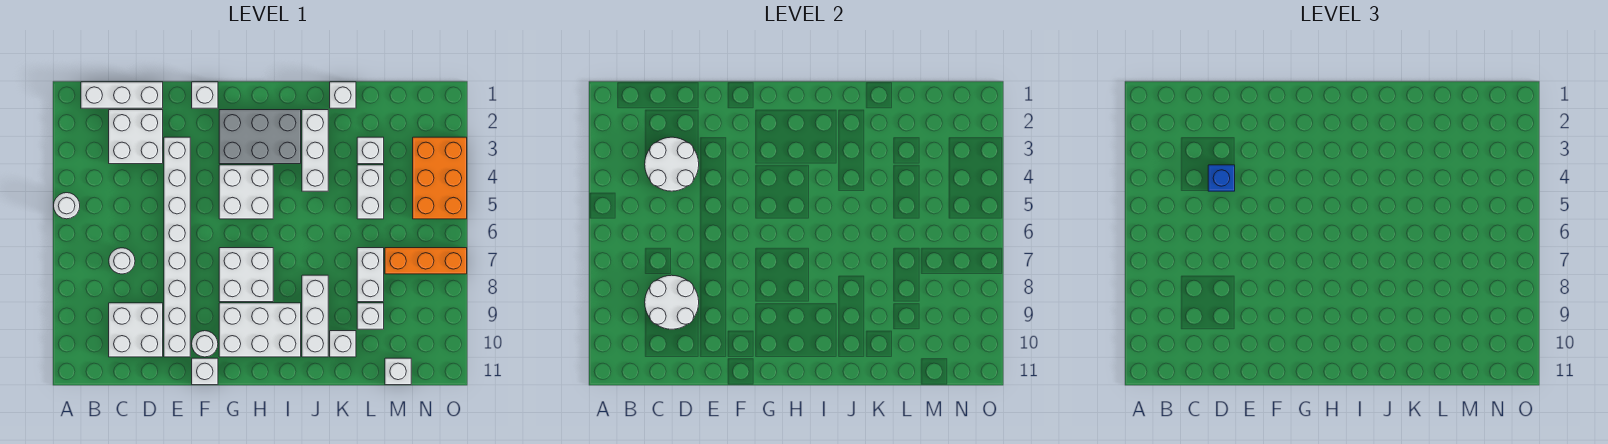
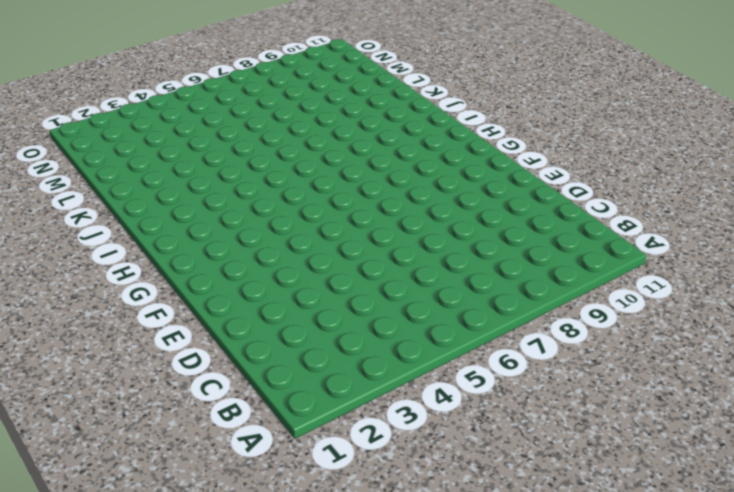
none -> white round brick A5 level 1
none -> white brick B1:D1 level 1
none -> white brick C2:D3 level 1

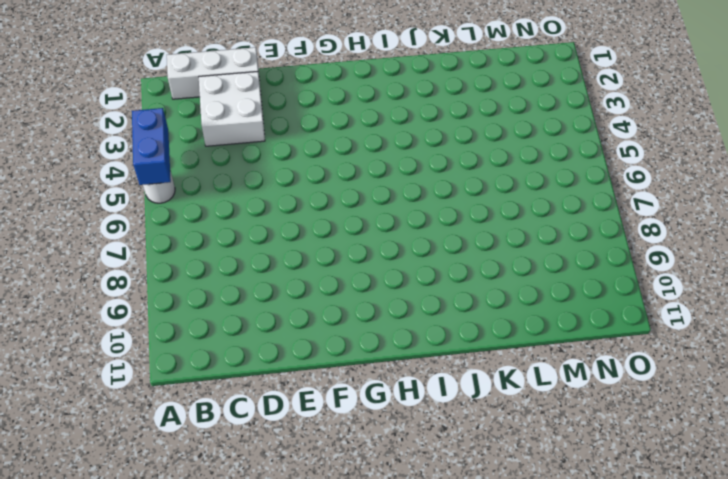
blue brick A4:A5 level 2 -> none
none -> white round brick C7 level 1
none -> white brick C9:D10 level 1
none -> white brick E3:E10 level 1

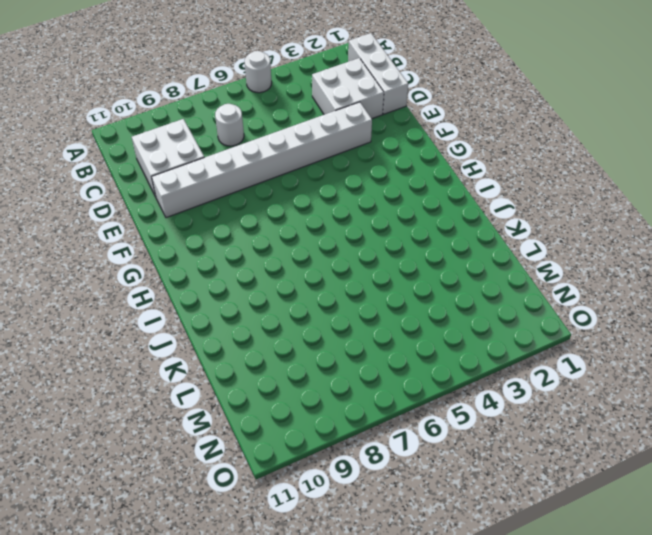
none -> white brick F1 level 1
none -> white round brick F10 level 1
none -> white brick F11 level 1

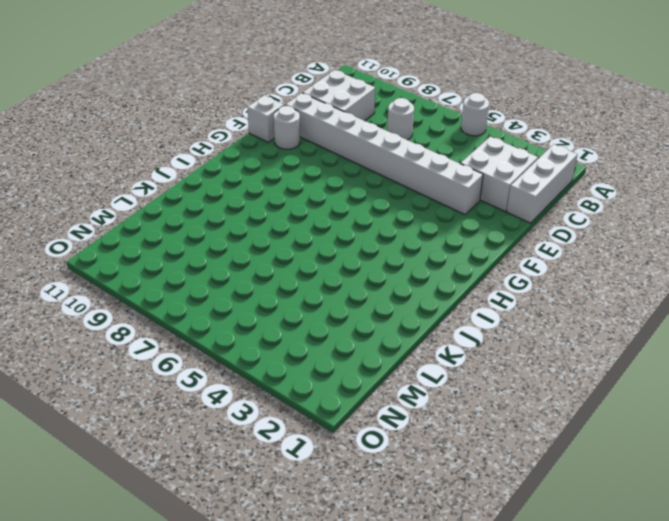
none -> white brick F1 level 1
none -> grey brick G2:I3 level 1
none -> white brick G4:H5 level 1

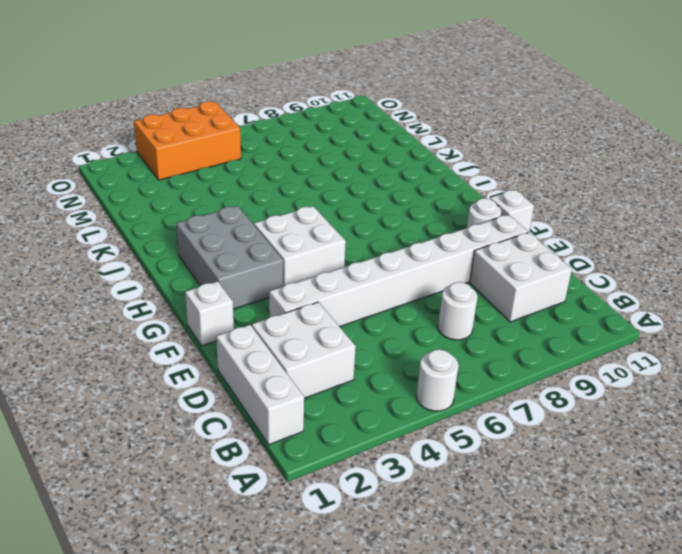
none -> white brick G7:H8 level 1
none -> white brick G9:I10 level 1
none -> white brick J2:J4 level 1

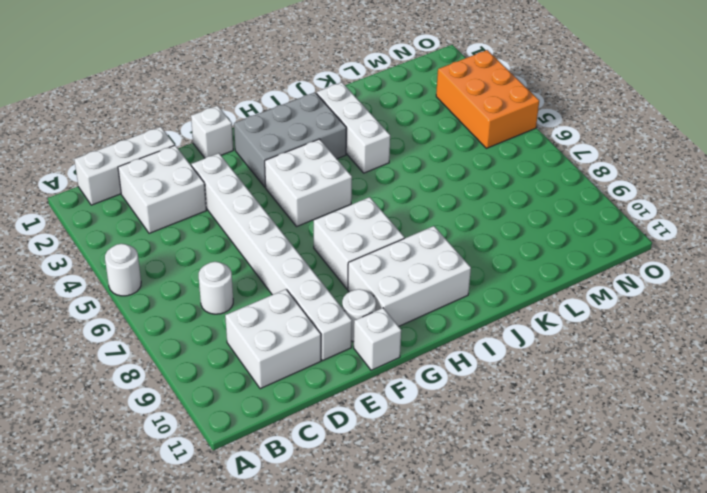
none -> white brick J8:J10 level 1
none -> white brick K1 level 1
none -> white brick K10 level 1

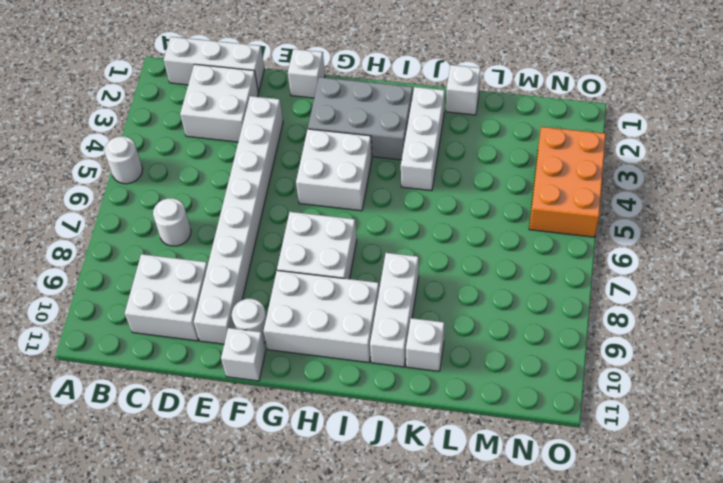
none -> white brick L3 level 1
none -> white brick L4:L5 level 1
none -> white brick L7:L8 level 1

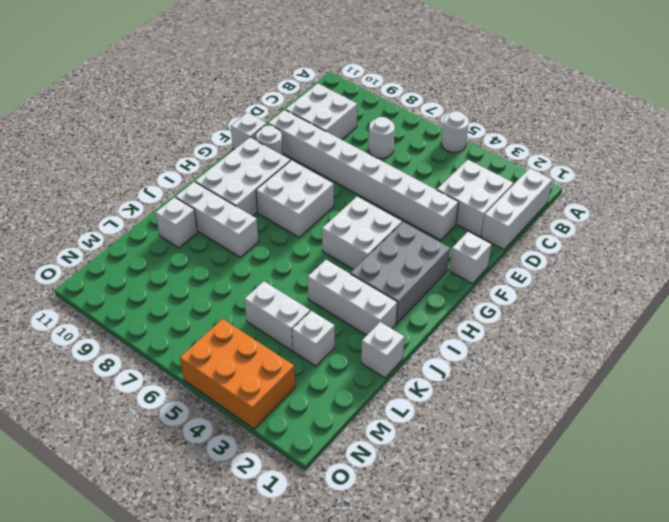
none -> white brick L7:L8 level 1
none -> white brick L9 level 1
none -> orange brick M7:O7 level 1

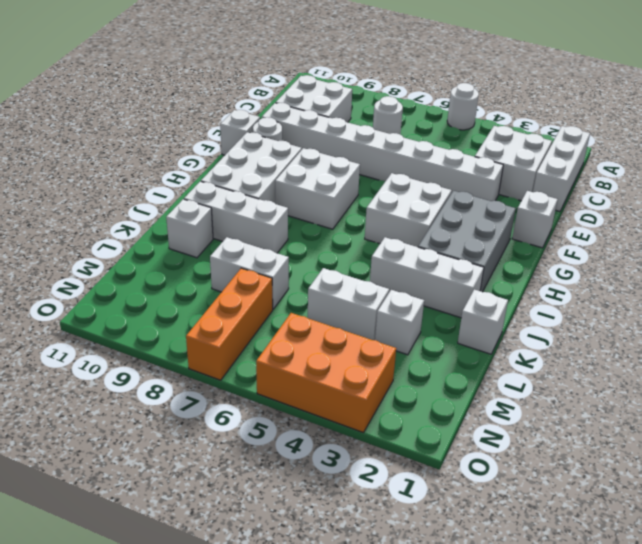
none -> white brick L9 level 1
none -> white brick M11 level 1
none -> white round brick C3:D4 level 2

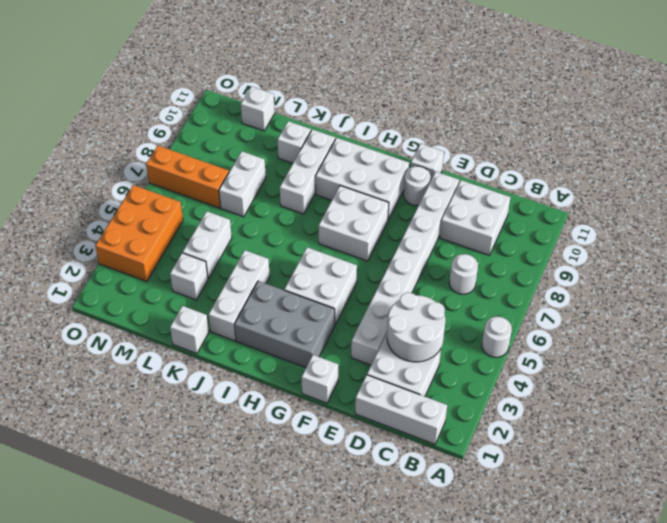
none -> white brick L9 level 1
none -> white round brick C8:D9 level 2
none -> blue brick D4 level 3

